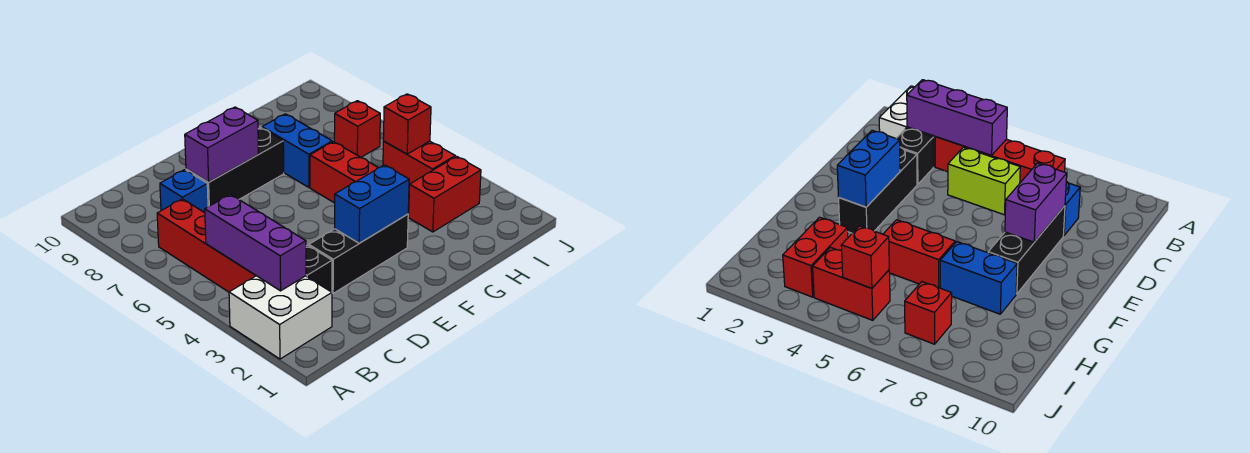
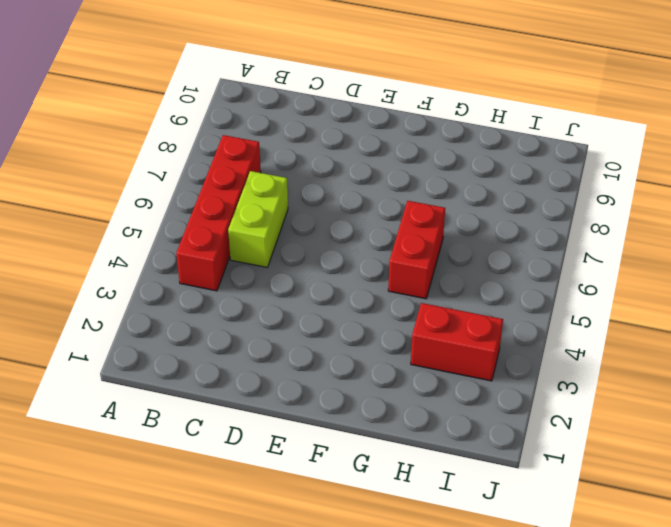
none -> white brick A2:B3 level 1
none -> black brick C3 level 1
none -> blue brick C8 level 1

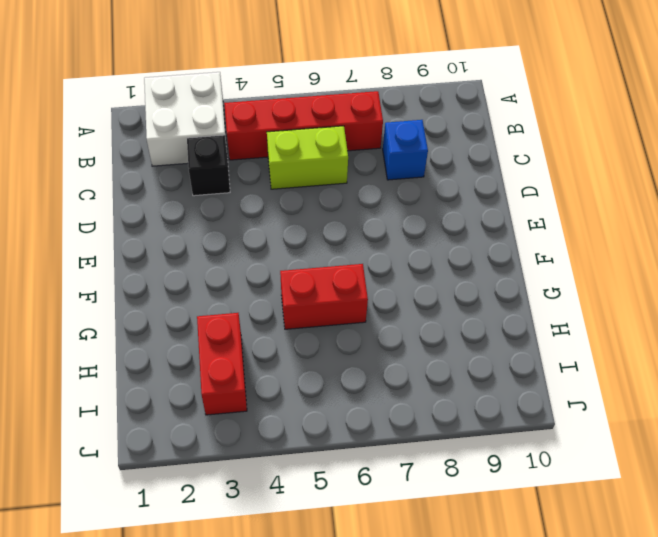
none -> black brick D3:F3 level 1
none -> black brick D8:F8 level 1
none -> blue brick G7:G8 level 1

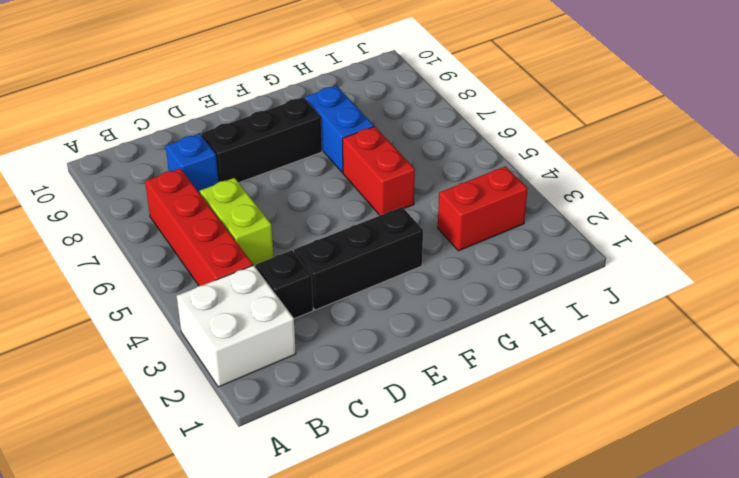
none -> red brick I4:I5 level 1
none -> red brick I7 level 1
none -> purple brick B3:B5 level 2

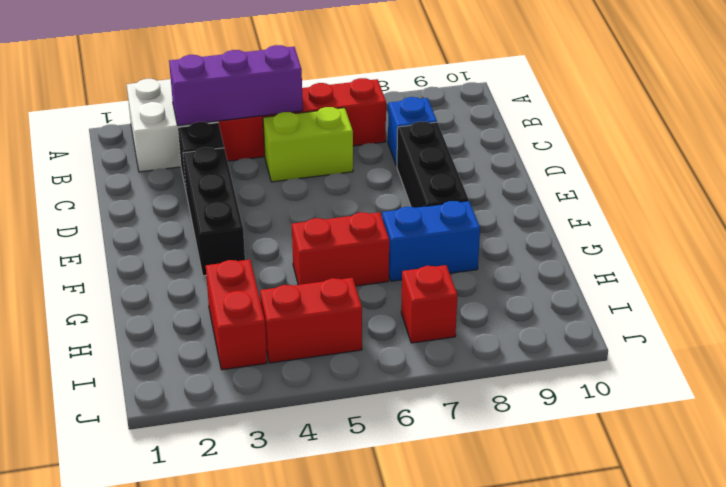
none -> purple brick D8:E8 level 2
none -> blue brick E3:F3 level 2
none -> red brick I5 level 2

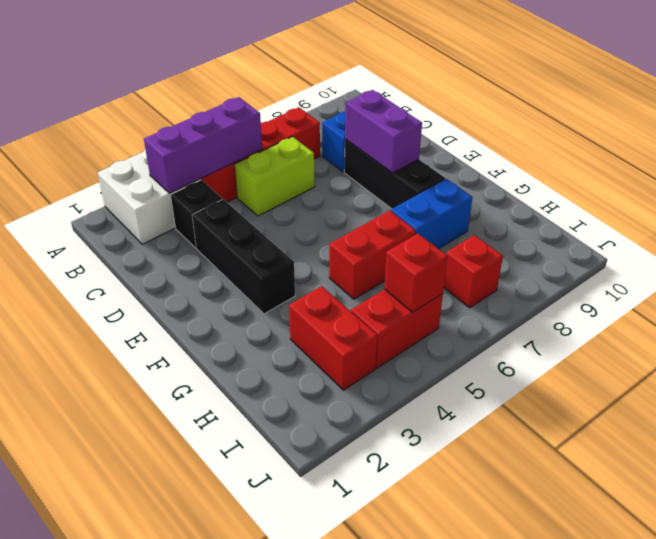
none -> blue brick E3:F3 level 2

